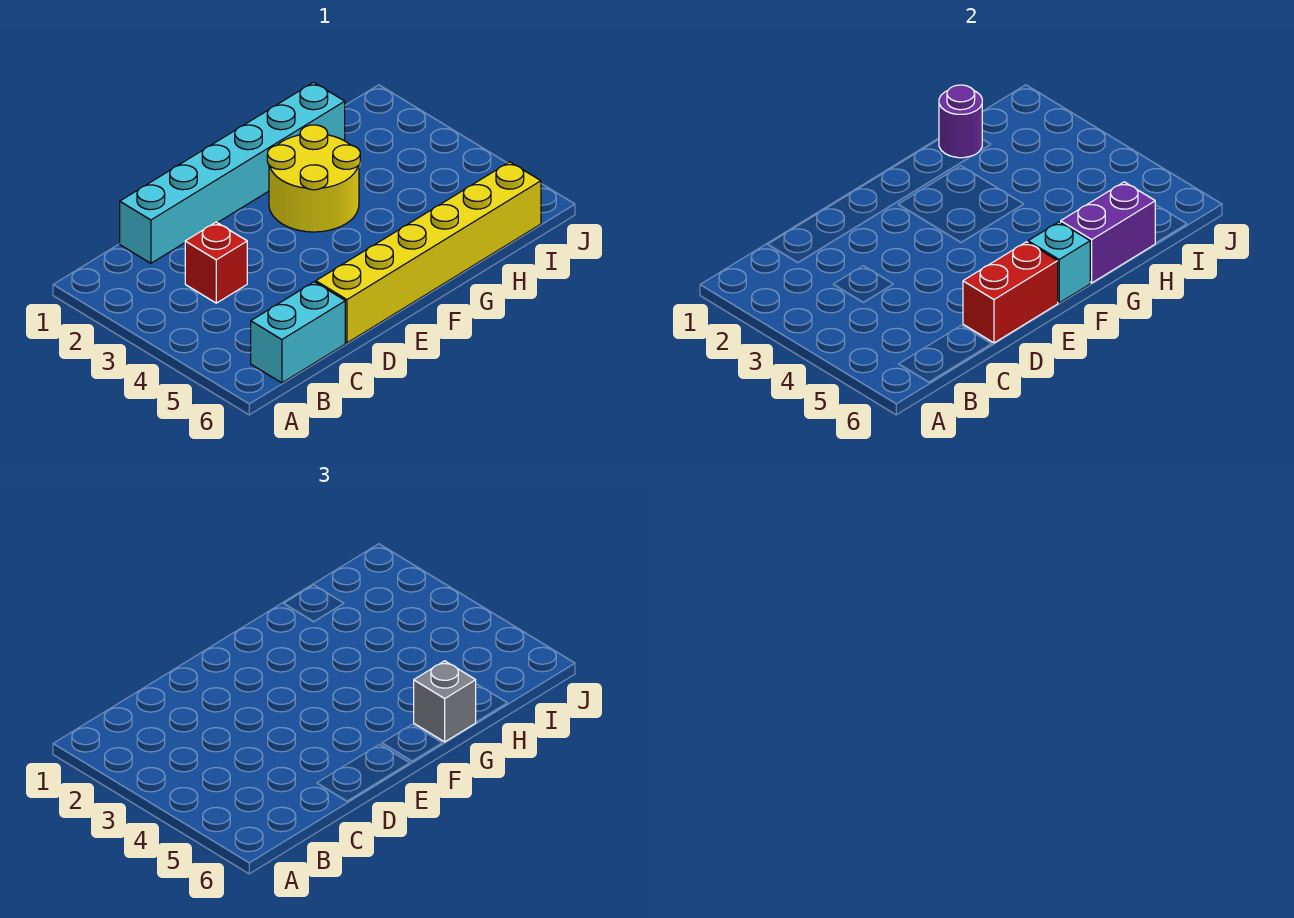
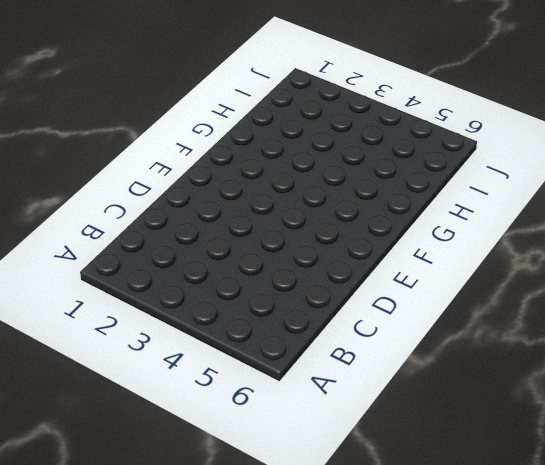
none -> cyan brick B6:C6 level 1
none -> cyan brick C1:H1 level 1

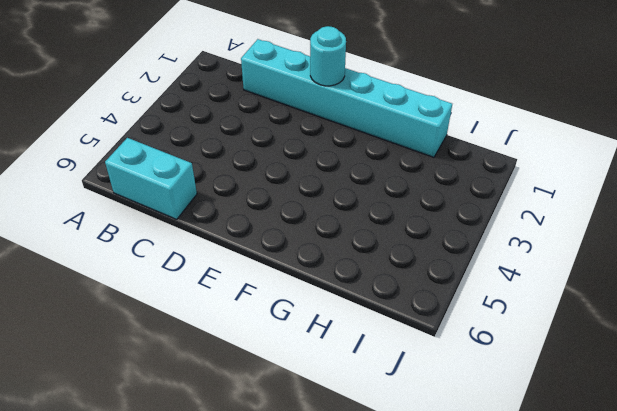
cyan round brick E1 level 2 -> none
none -> red brick C3 level 1
none -> yellow brick D6:I6 level 1

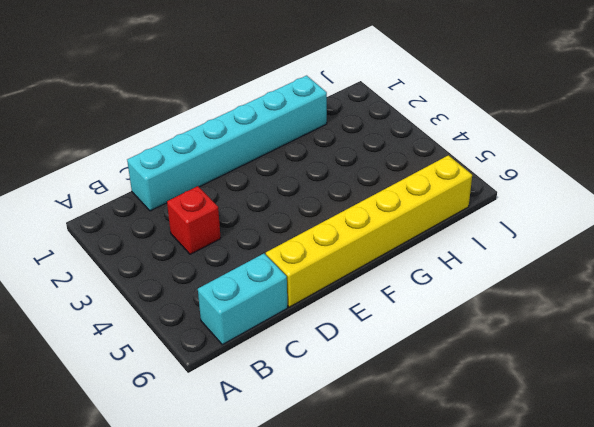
none -> yellow round brick F2:G3 level 1
none -> red brick D6:E6 level 2

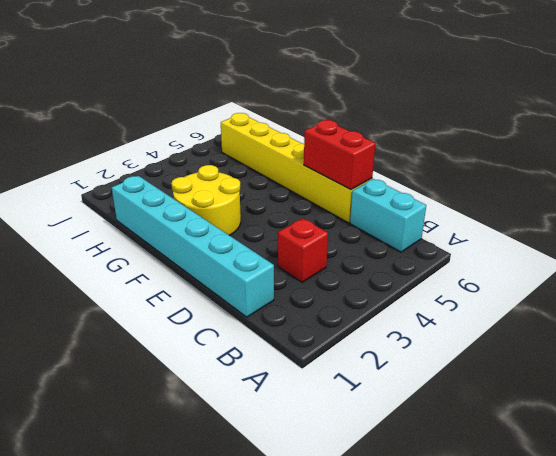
none -> cyan brick F6 level 2
none -> purple brick G6:H6 level 2

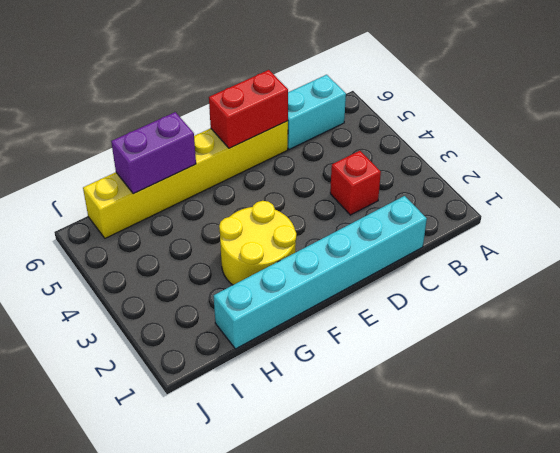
none -> cyan brick F6 level 2
none -> purple round brick H1 level 2

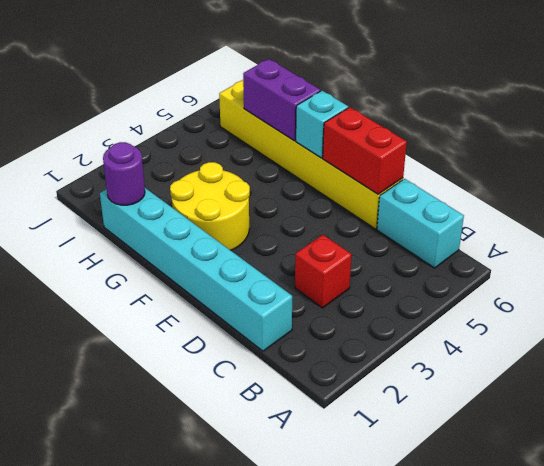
none -> grey brick G6 level 3

